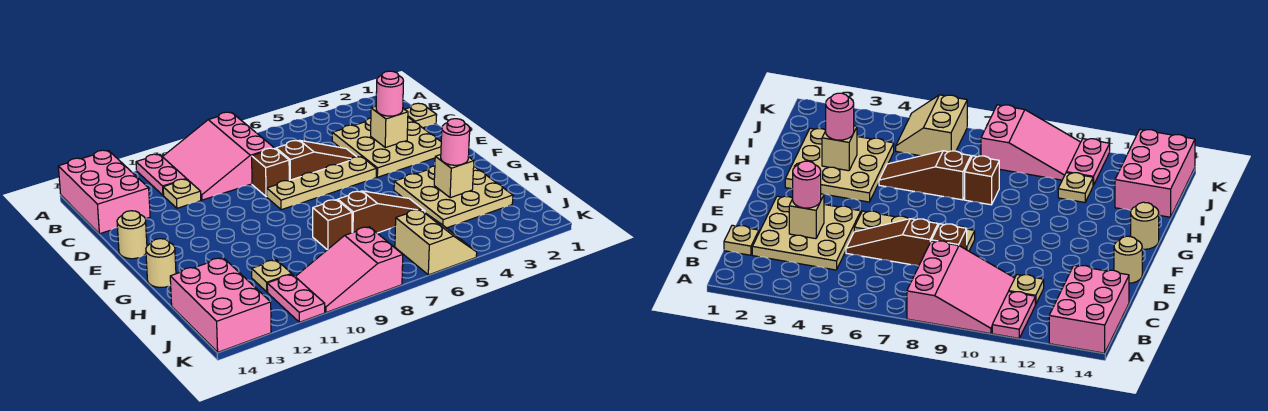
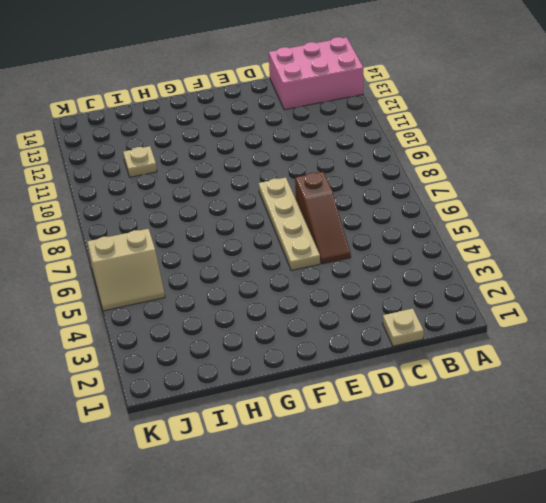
none -> pink slope A8:C10 level 1 top 8
none -> pink plate A11:B11 level 1
none -> tan plate C2:E4 level 1

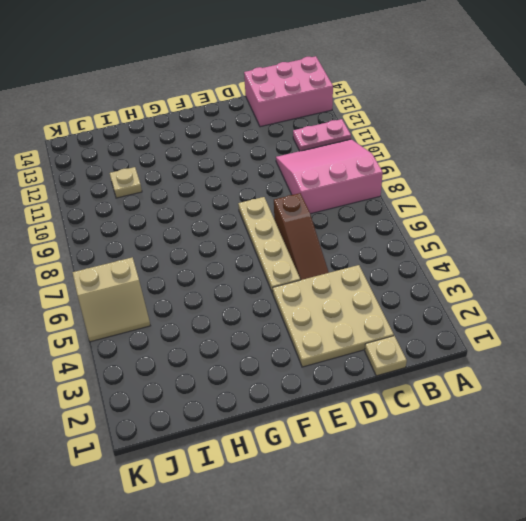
none -> tan plate C11 level 1
none -> brown brick D8 level 1
none -> tan round brick E14 level 1

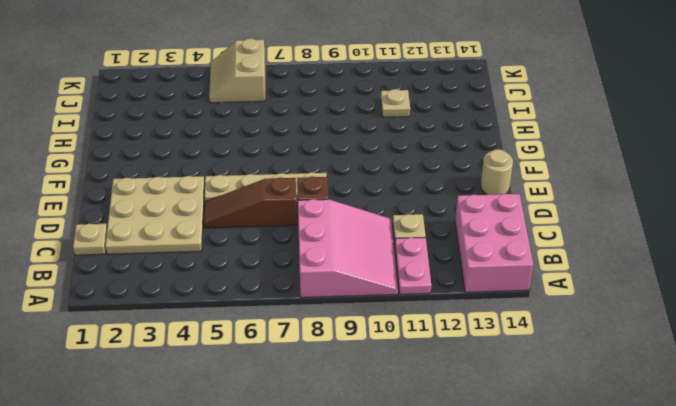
none -> tan plate G2:I4 level 1
none -> tan round brick G14 level 1
none -> brown slope H5:H7 level 1 top 7

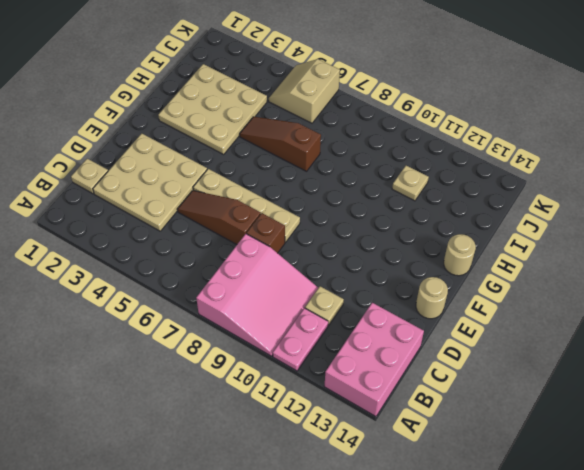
none -> brown brick H8 level 1
none -> pink brick I13:K14 level 1
none -> pink slope J8:K10 level 1 top 8

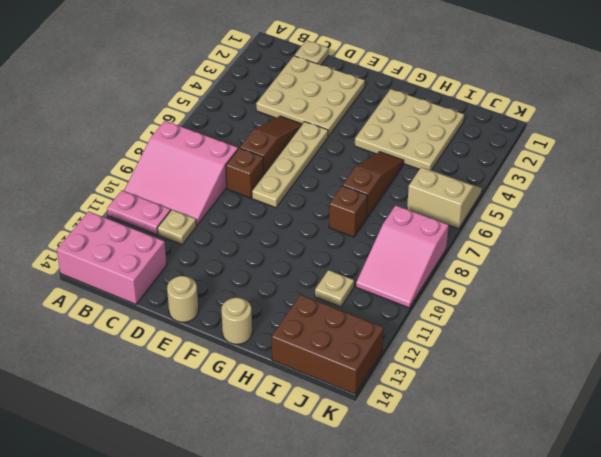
brown brick I13:K14 level 1 -> pink brick I13:K14 level 1
none -> pink plate J11:K11 level 1
none -> tan brick D3 level 2
none -> tan brick H3 level 2

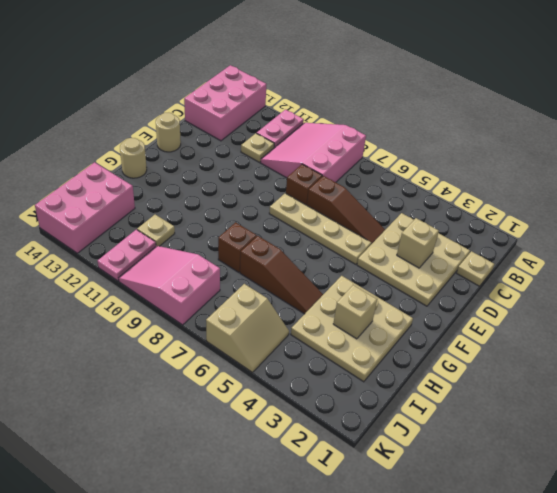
none -> pink round brick D3 level 3
none -> pink round brick H3 level 3

